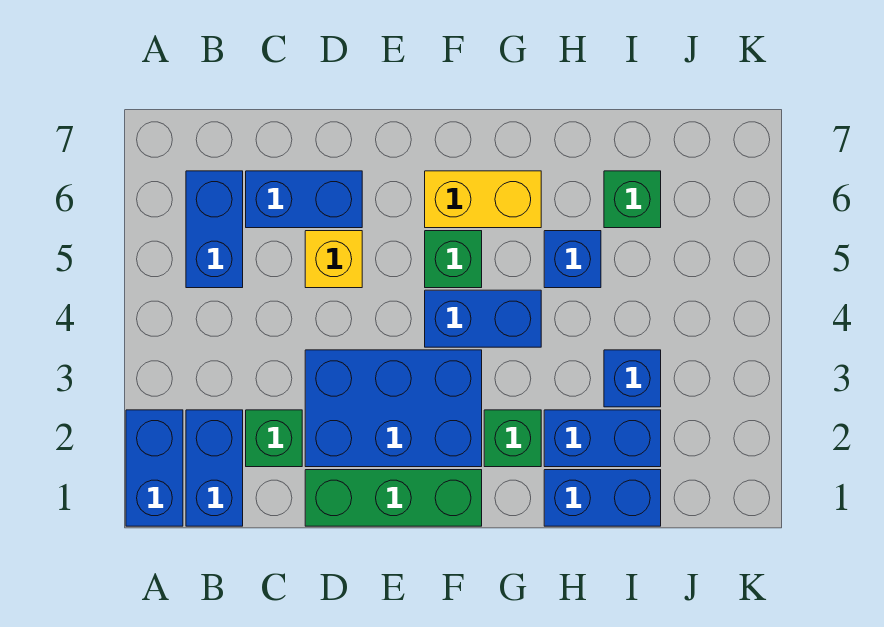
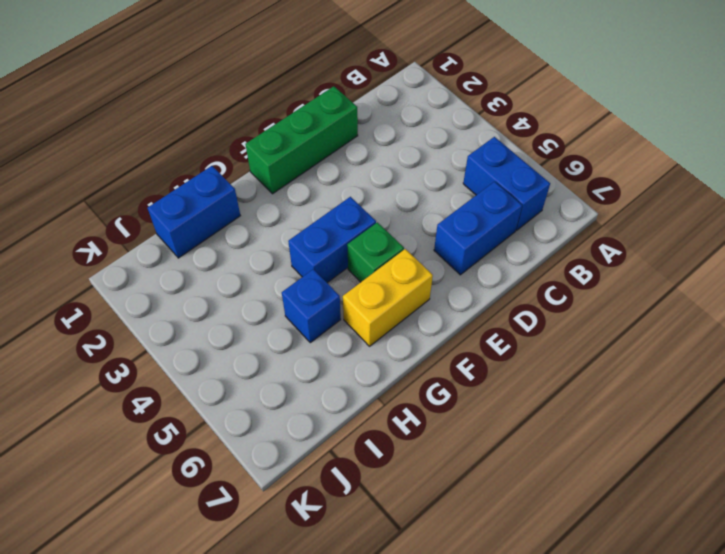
none -> blue brick A1:A2 level 1
none -> blue brick B1:B2 level 1
none -> green brick C2 level 1

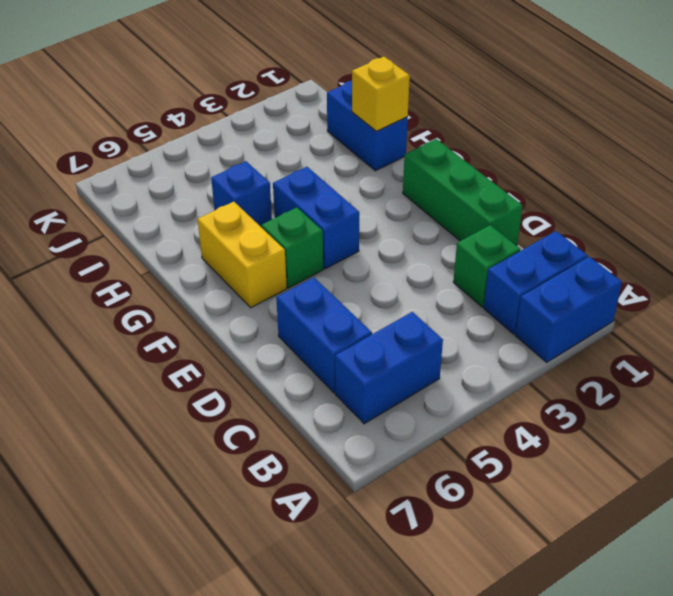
yellow brick H1 level 2 -> yellow brick D5 level 1
none -> blue brick D2:F3 level 1
none -> green brick G2 level 1
none -> blue brick H2:I2 level 1

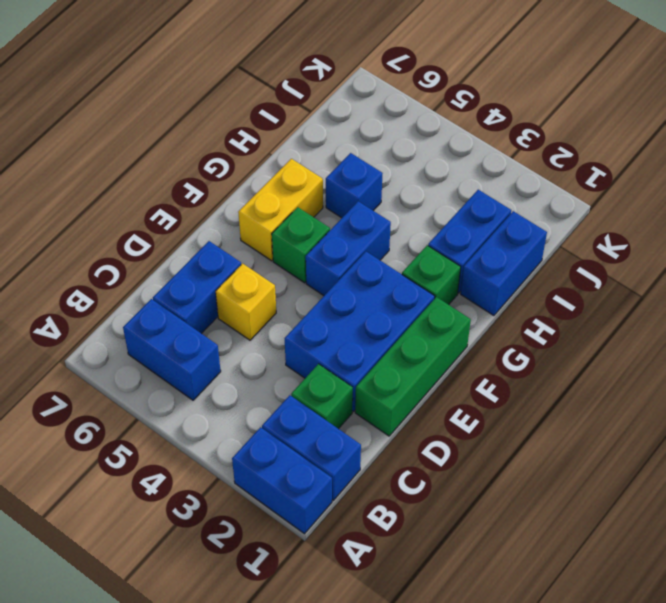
none -> blue brick I3 level 1
none -> green brick I6 level 1

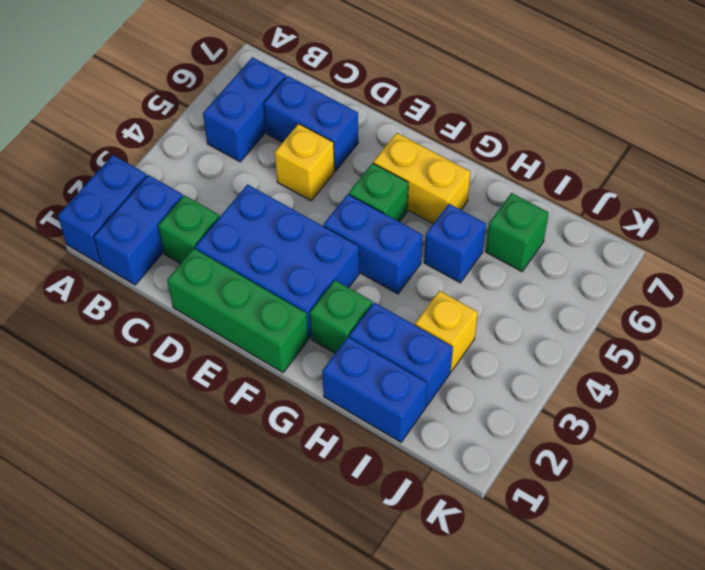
yellow brick I3 level 1 -> blue brick I3 level 1

